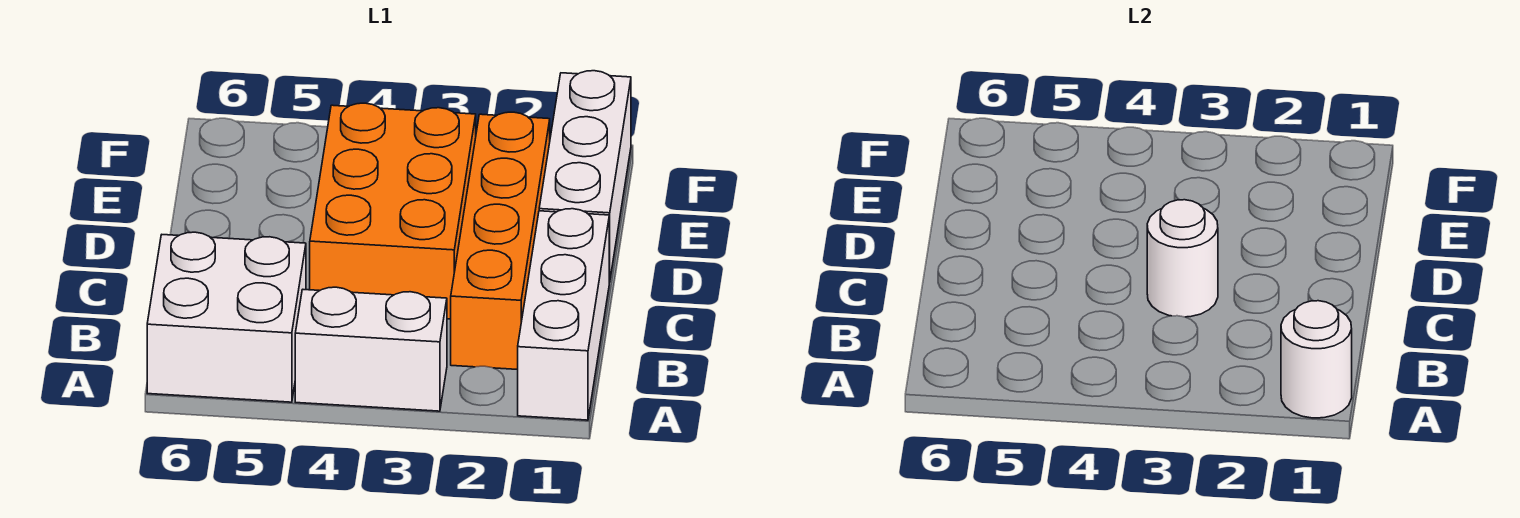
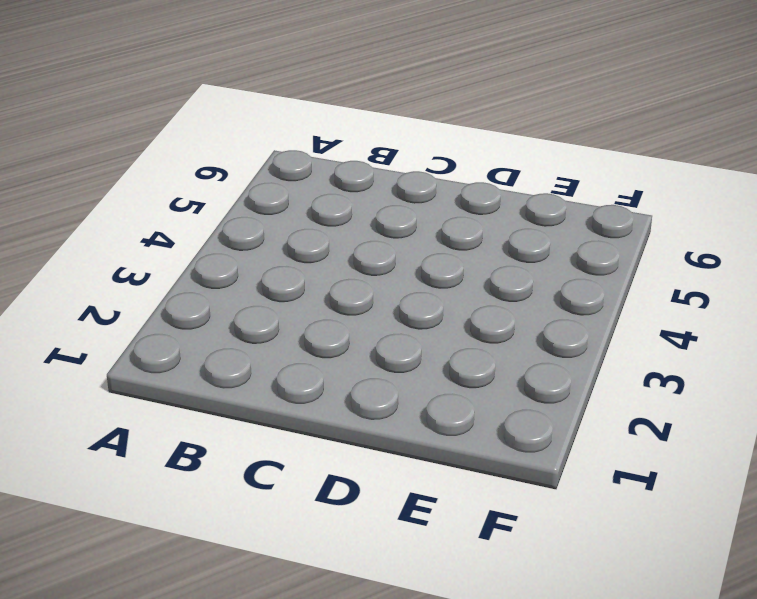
none -> white brick A1:C1 level 1
none -> white brick A3:A4 level 1

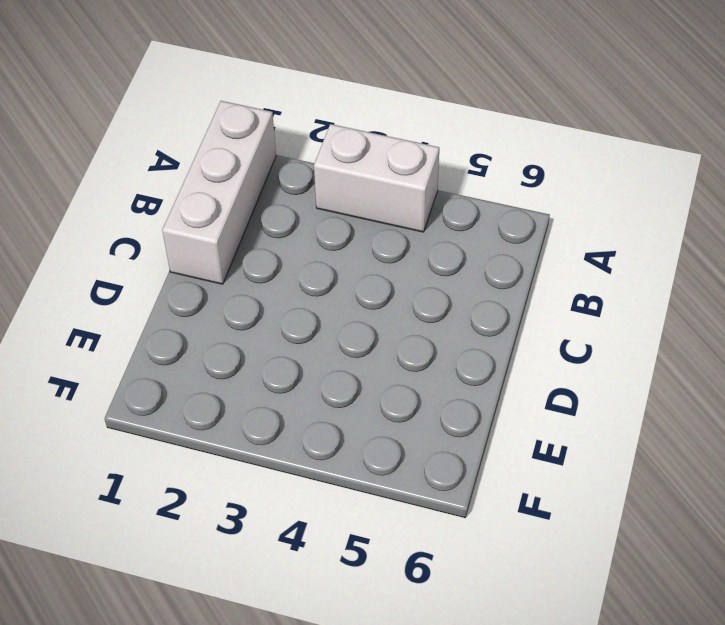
none -> white brick A5:B6 level 1
none -> orange brick B2:E2 level 1

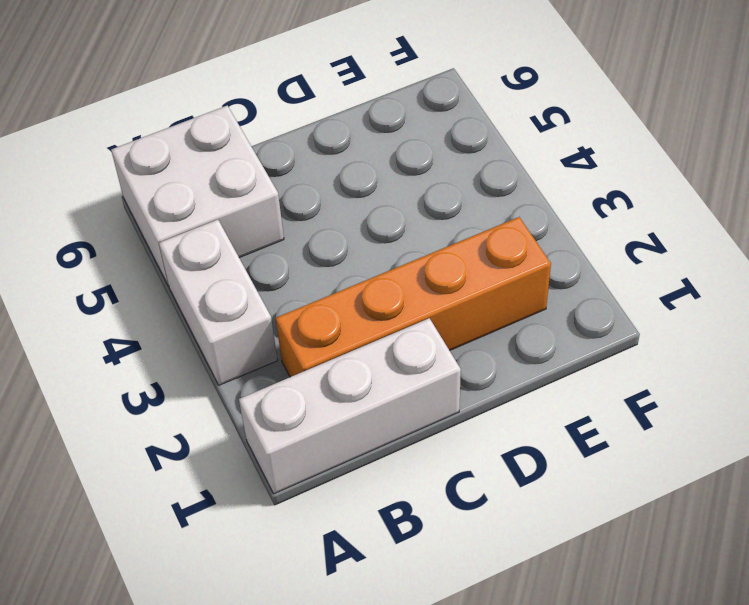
none -> orange brick C3:E4 level 1
none -> white brick D1:F1 level 1

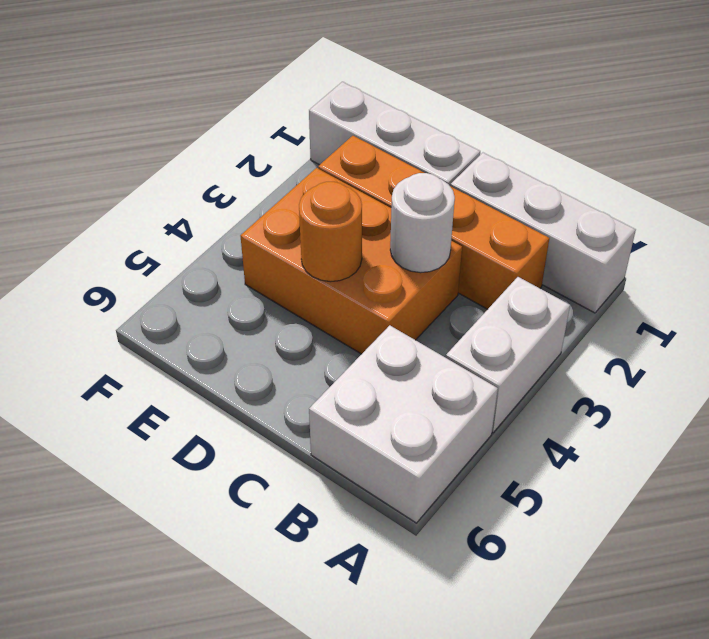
orange round brick D4 level 2 -> none
none -> white round brick A1 level 2

